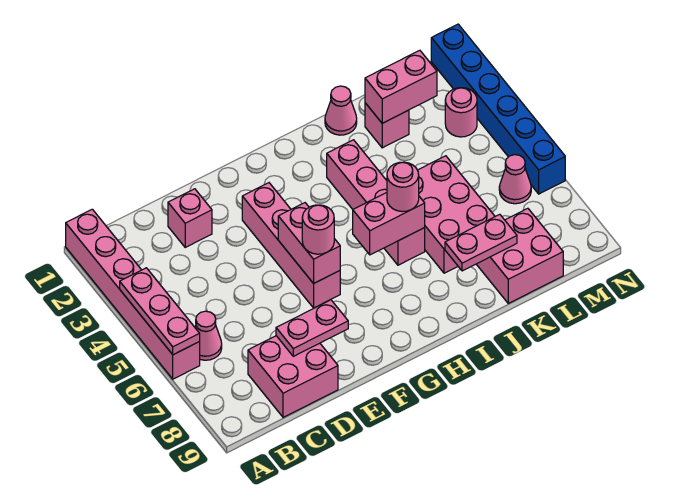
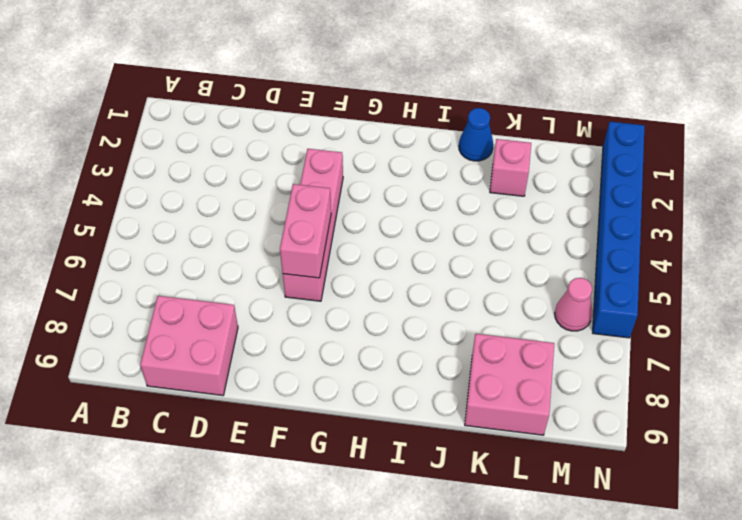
blue cone J1 level 1 -> pink cone J1 level 1
none -> pink brick A1:A6 level 1
none -> pink cone B6 level 1
none -> pink brick D2 level 1

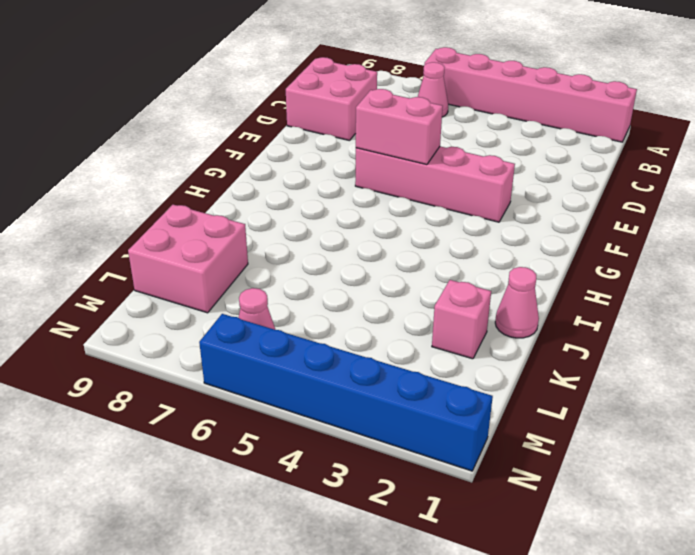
none -> pink brick D2 level 1
none -> pink brick I3:I6 level 1
none -> pink brick J5:K7 level 1

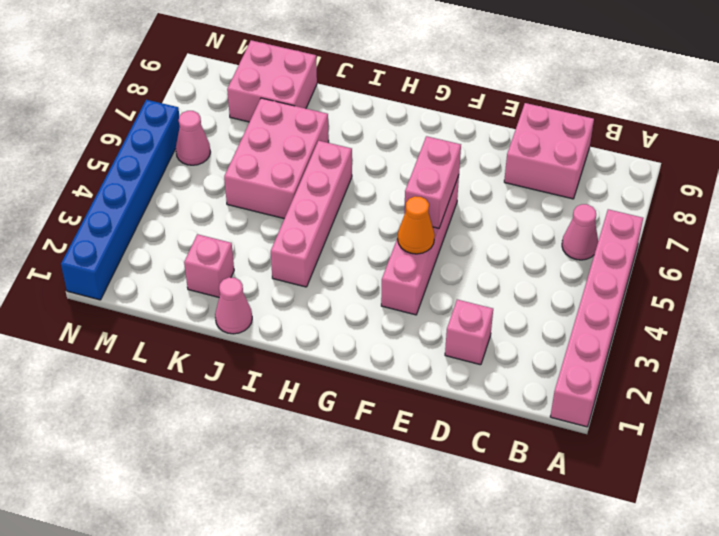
orange cone F4 level 2 -> none
none -> pink round brick M3 level 1
none -> pink plate A4:A6 level 2
none -> pink plate D8:E8 level 2

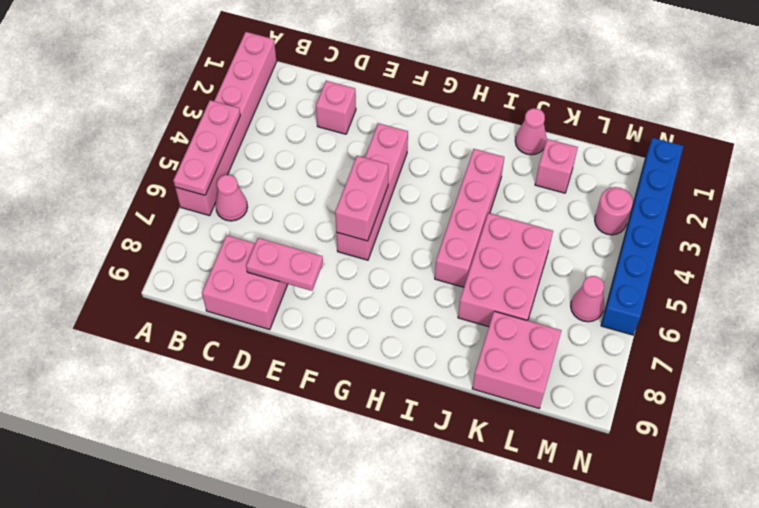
none -> pink brick H6:I6 level 2
none -> pink plate J8:K8 level 2
none -> pink brick K2:L2 level 2

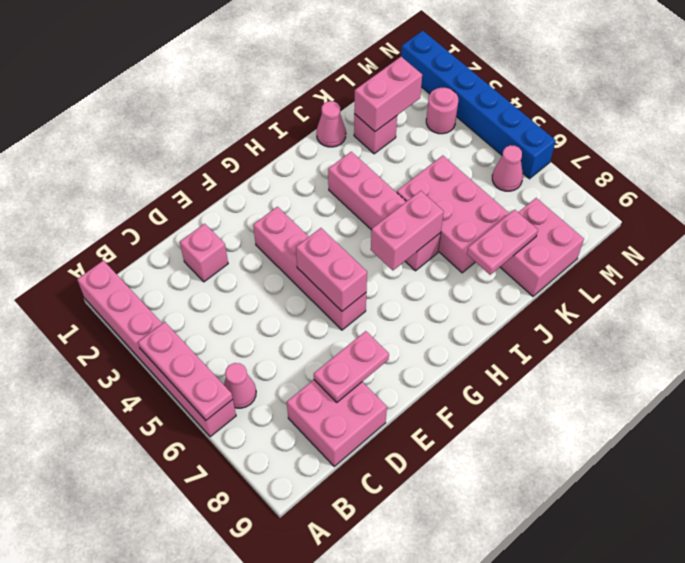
none -> pink round brick F6 level 3
none -> pink round brick I6 level 3

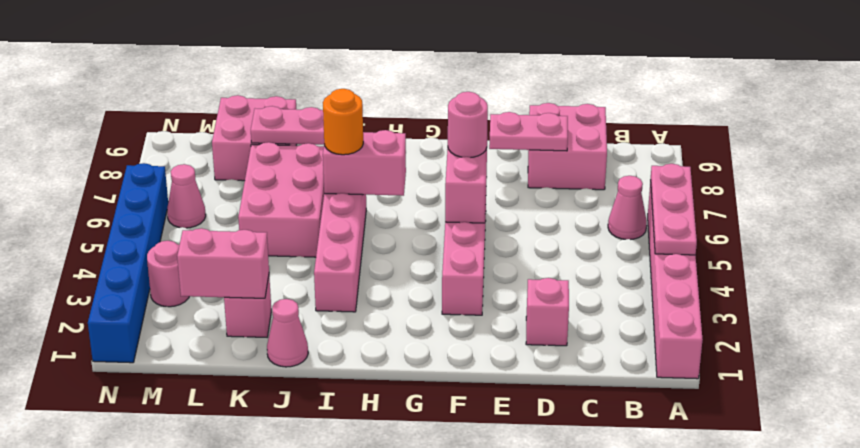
orange round brick I6 level 3 -> pink round brick I6 level 3

